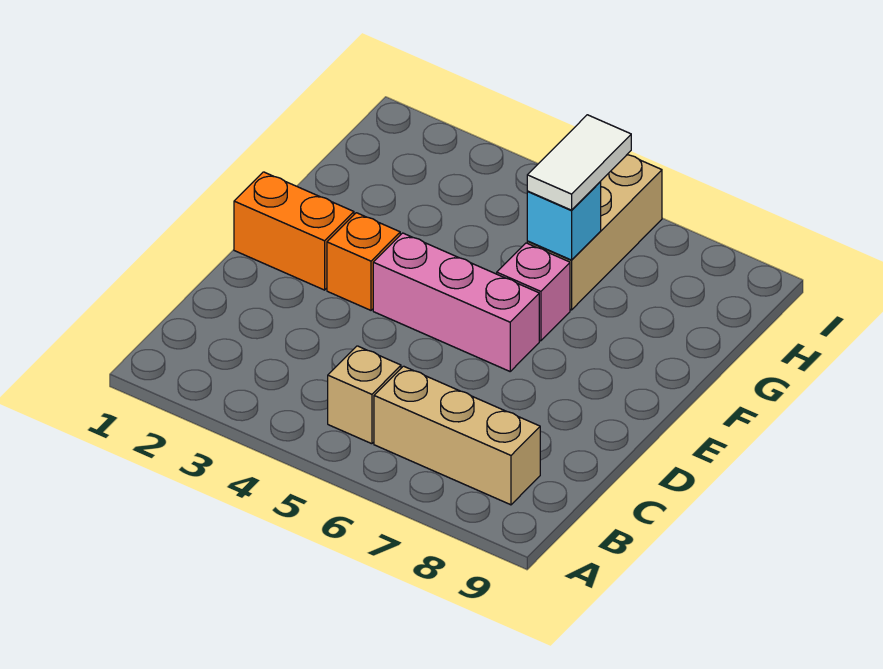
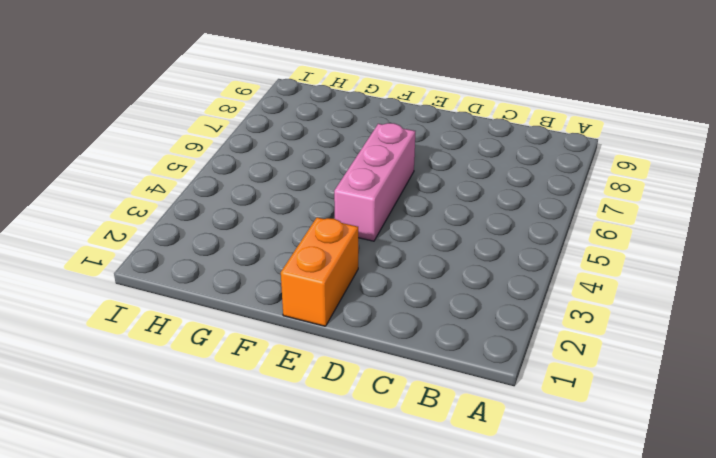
none -> tan brick B5 level 1
none -> tan brick B6:B8 level 1

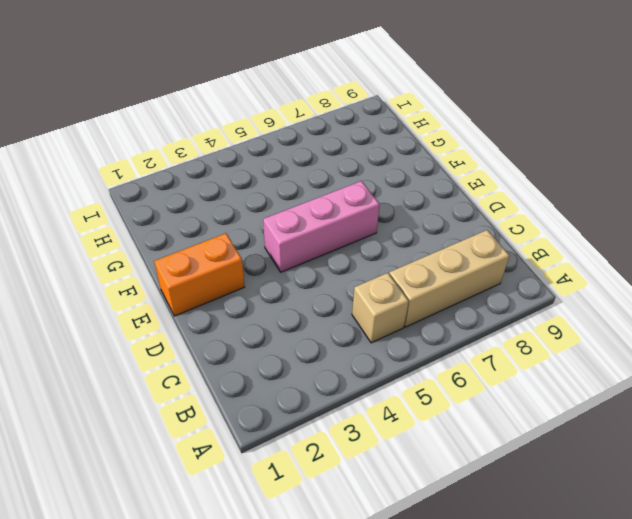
none -> orange brick E3 level 1
none -> pink brick F6 level 1

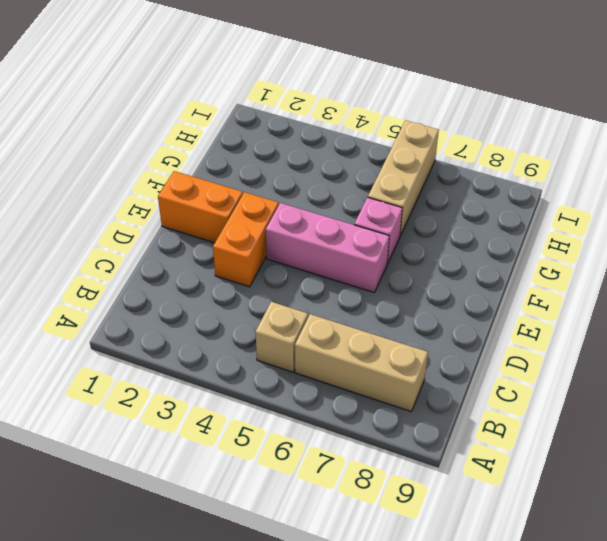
orange brick D3:E3 level 1 -> orange brick E3 level 1
none -> cyan brick G6 level 2
none -> white tile G6:H6 level 3

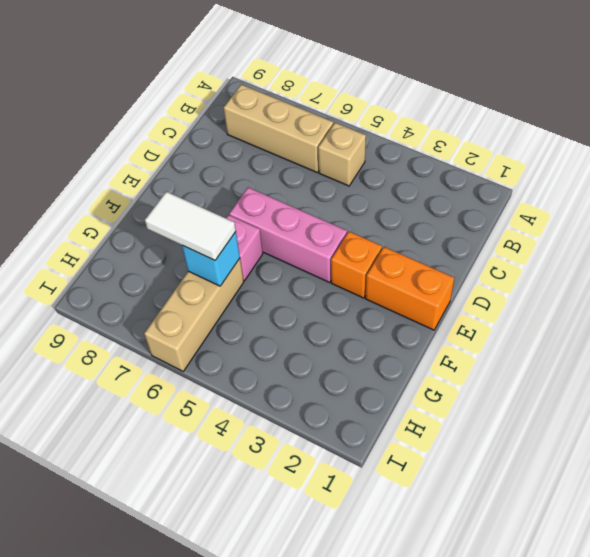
white tile G6:G7 level 3 -> white tile G6:H6 level 3

